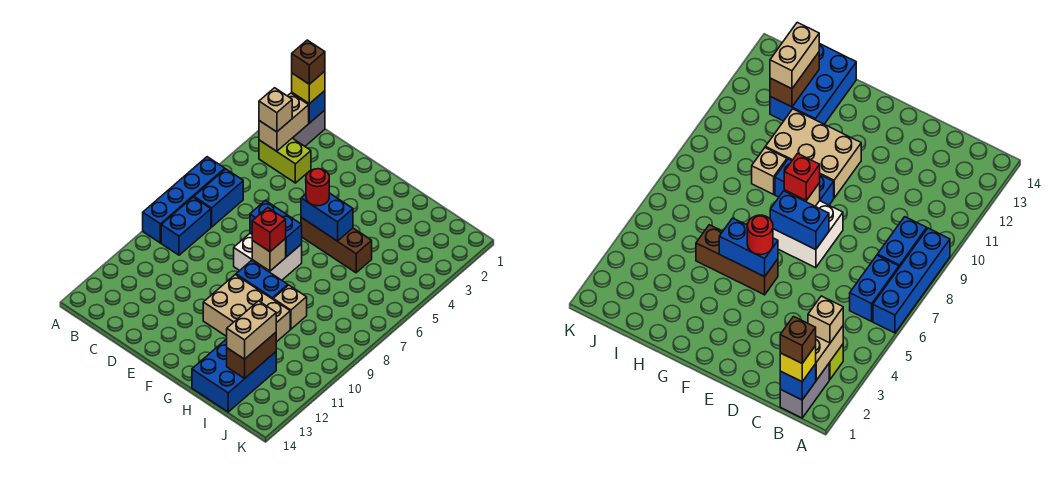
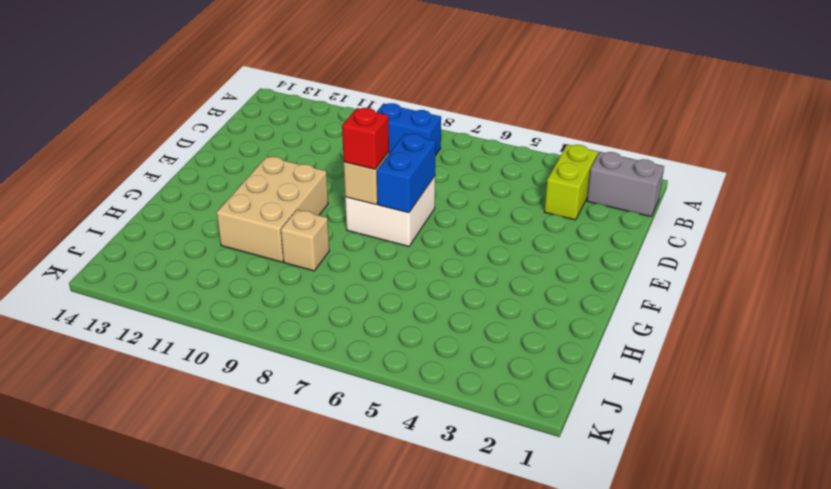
none -> blue brick A6:A9 level 1
none -> blue brick B6:B7 level 1
none -> brown brick F5:H5 level 1

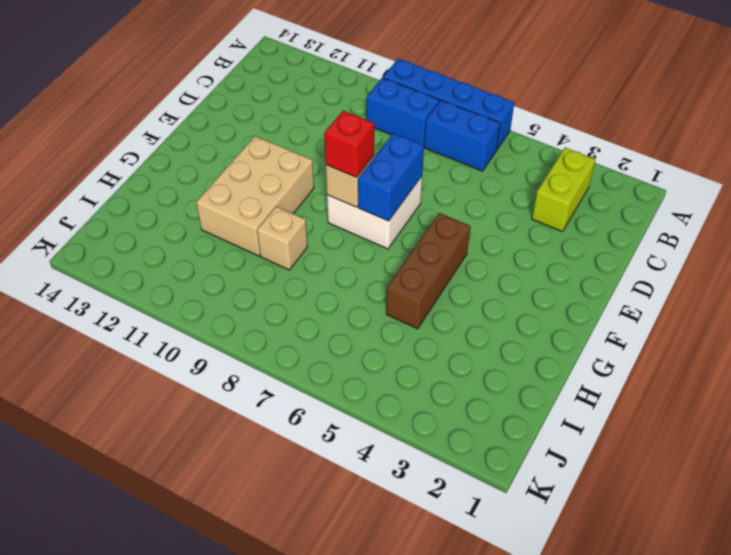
none -> grey brick B1:B2 level 1
none -> blue brick F9:G9 level 1
none -> blue brick H12:I14 level 1

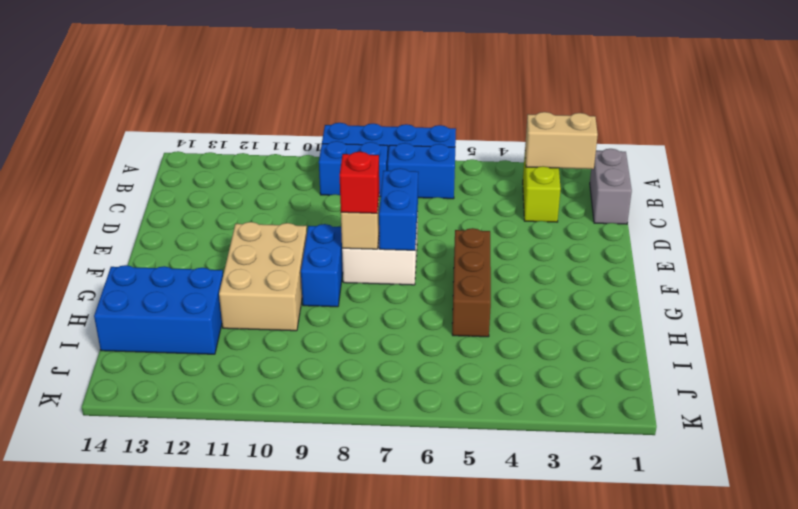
grey brick B1:C1 level 1 -> grey brick B1:B2 level 1
none -> tan brick H9 level 1
none -> blue brick B1 level 2
none -> blue brick F5:G5 level 2

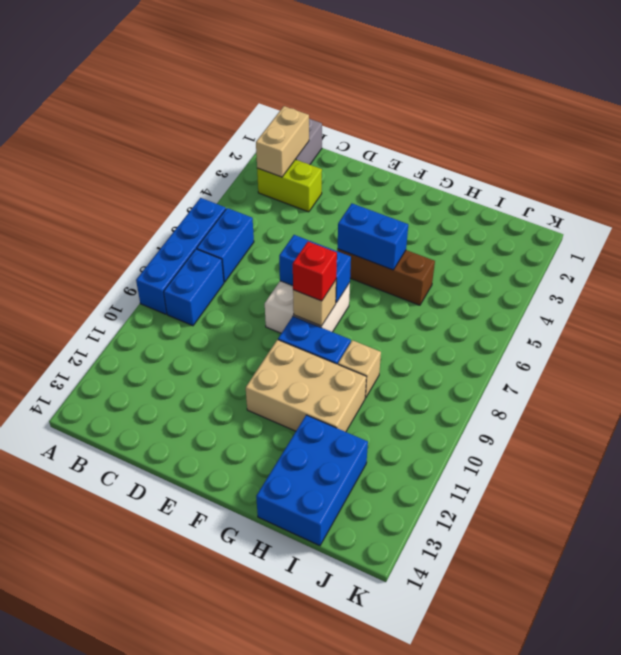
none -> blue brick B1 level 2
none -> brown brick I12:I13 level 2
none -> yellow brick B1 level 3

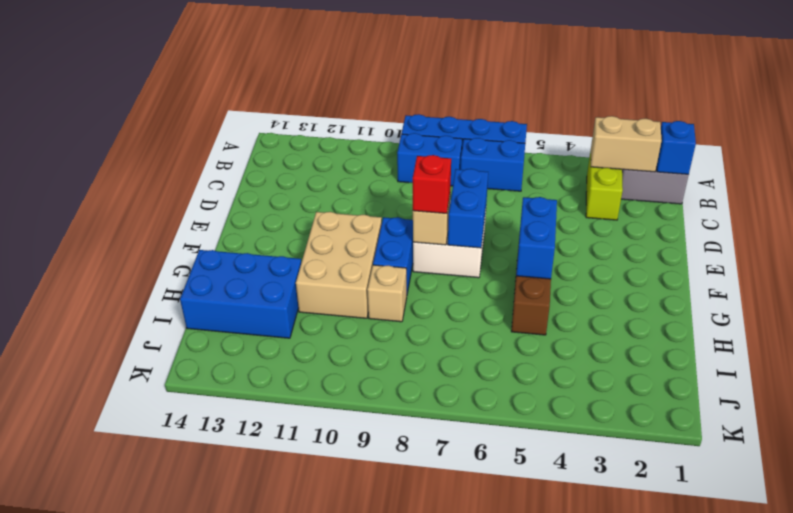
none -> brown brick I12:I13 level 2
none -> yellow brick B1 level 3
none -> tan brick B3 level 3

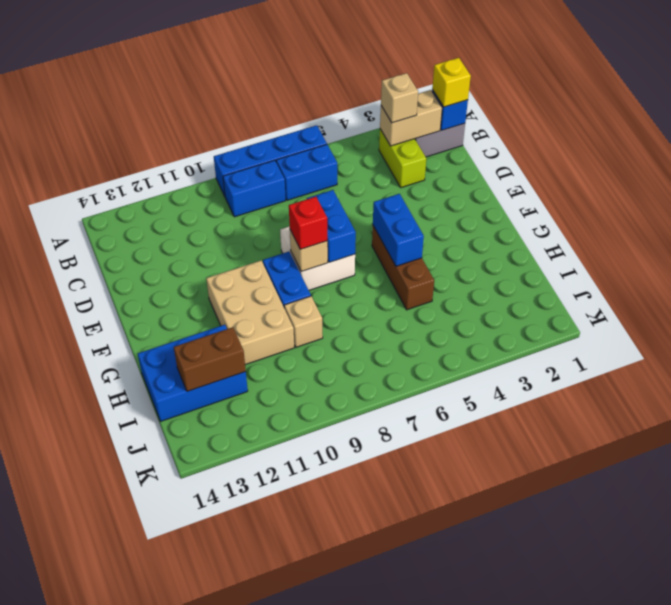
none -> red round brick F5 level 3
none -> tan brick I12:I13 level 3
none -> brown brick B1 level 4

